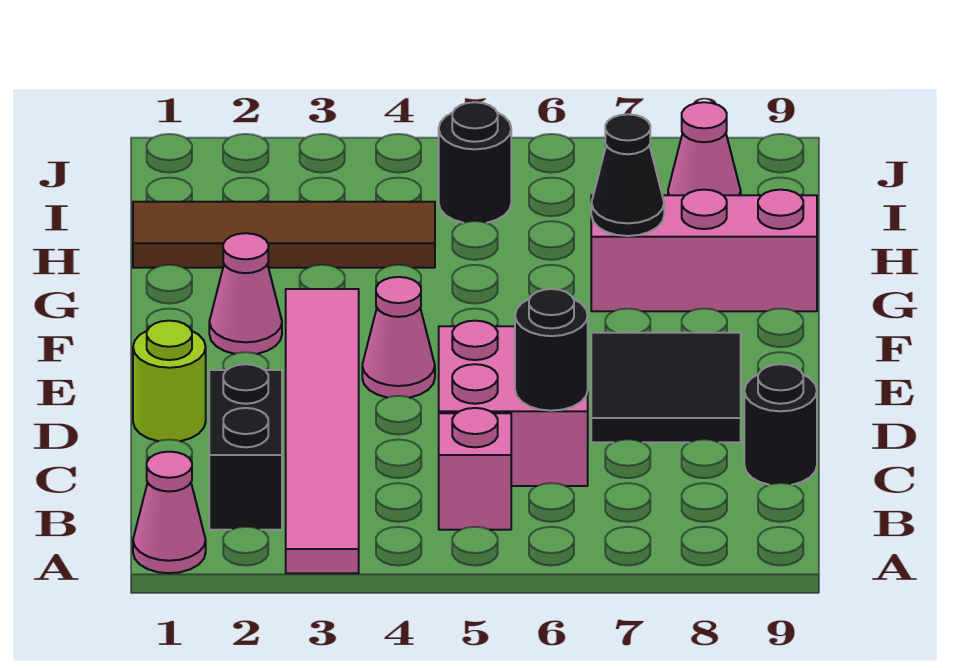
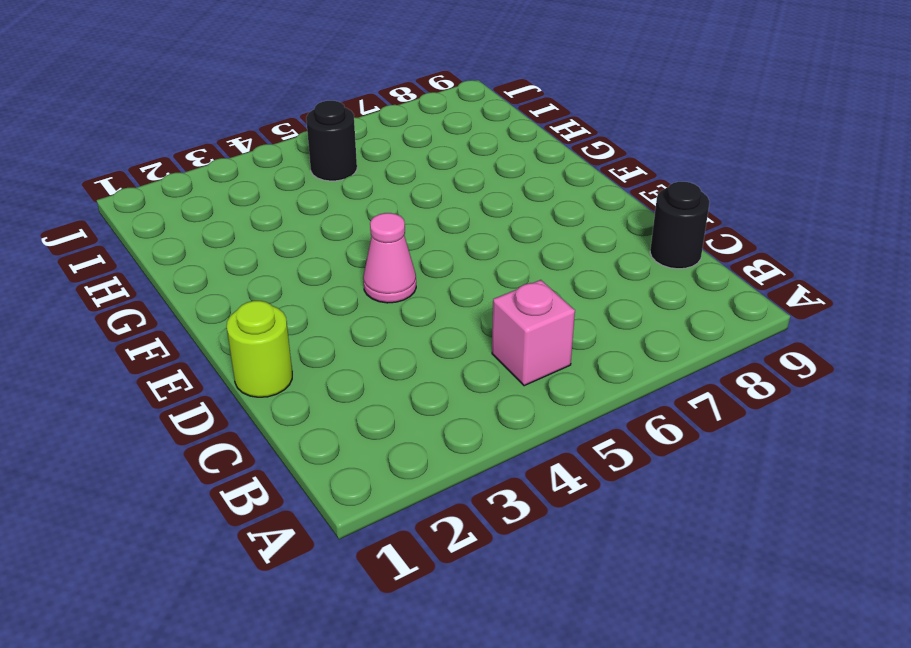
none -> pink cone A1 level 1
none -> pink tile A3:F3 level 1
none -> black brick B2:C2 level 1

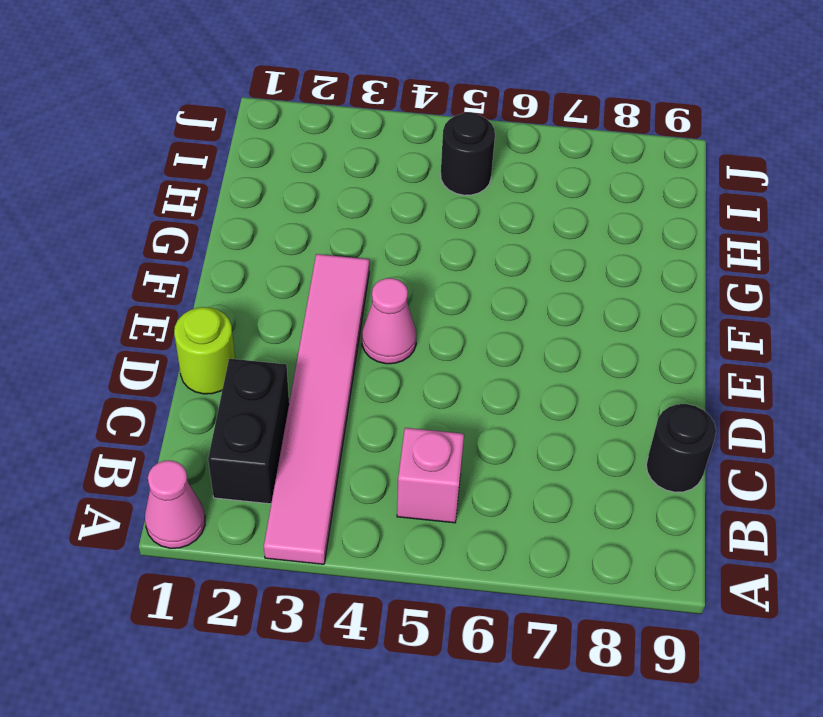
none -> pink brick C5:D6 level 1
none -> black tile D7:E8 level 1
none -> pink cone F2 level 1

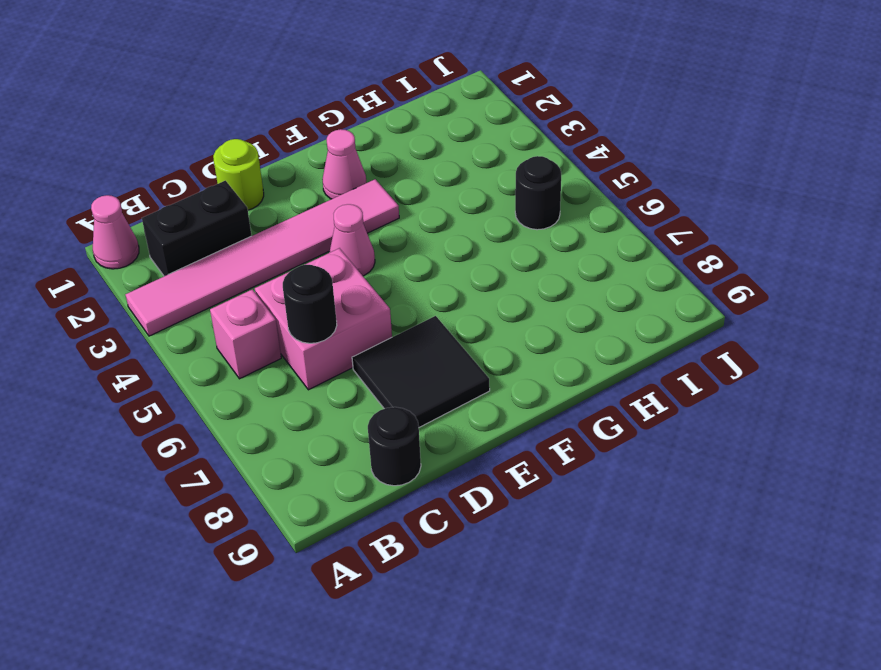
none -> pink brick G7:G9 level 1
none -> brown tile H1:H4 level 1
none -> pink cone I8 level 1

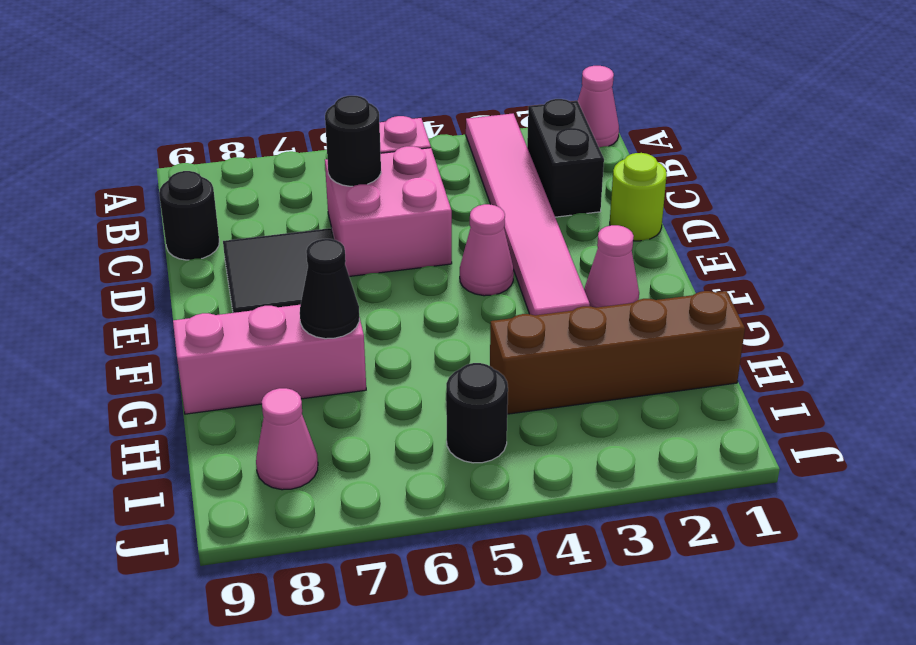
brown brick H1:H4 level 1 -> brown tile H1:H4 level 1

